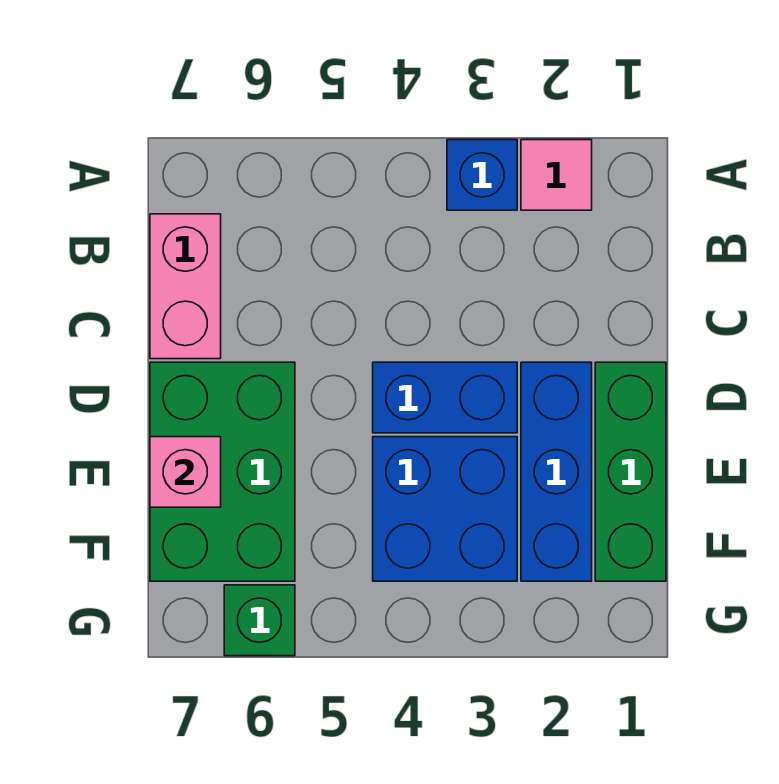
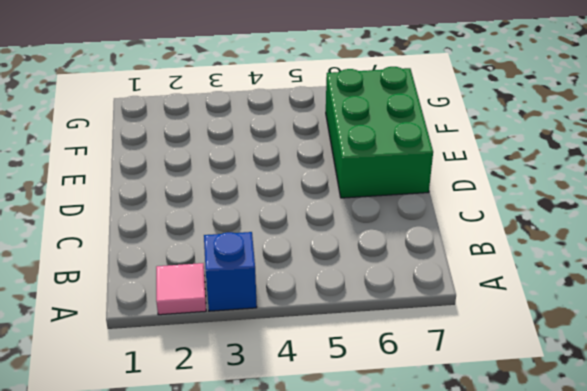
none -> pink brick B7:C7 level 1
none -> green brick D1:F1 level 1

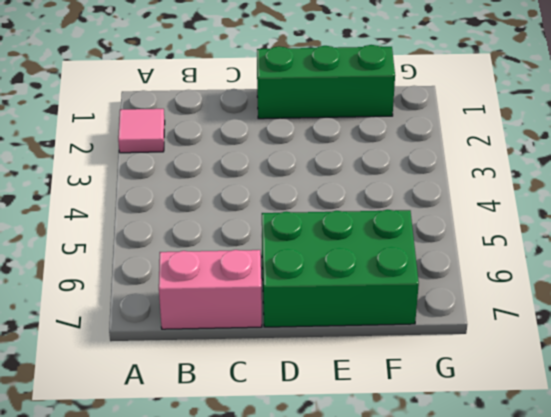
none -> blue brick A3 level 1
none -> blue brick D2:F2 level 1

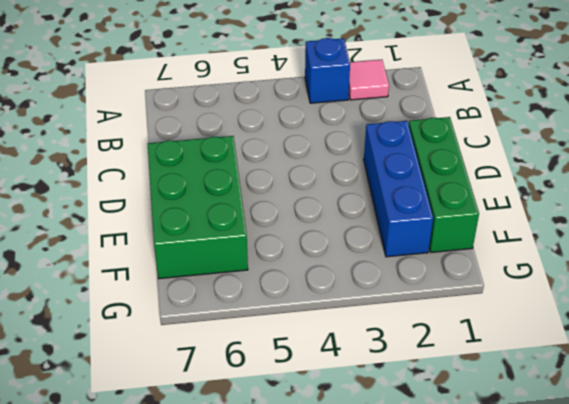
none -> pink brick B7:C7 level 1
none -> blue brick D3:D4 level 1

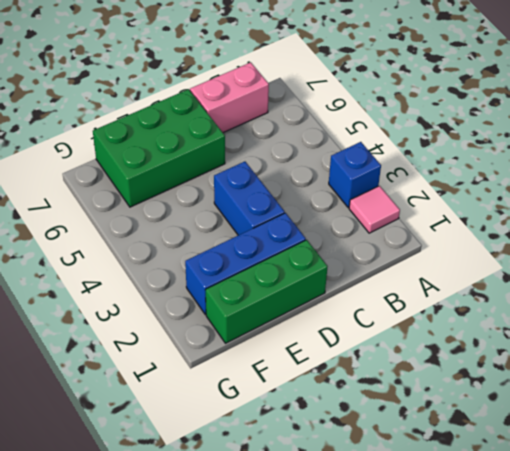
none -> blue brick E3:F4 level 1
none -> green brick G6 level 1

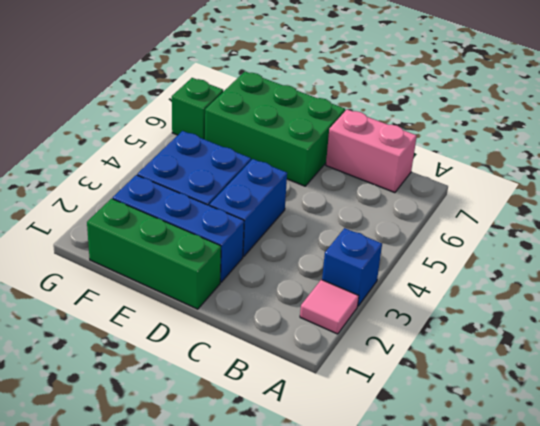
none -> pink brick E7 level 2

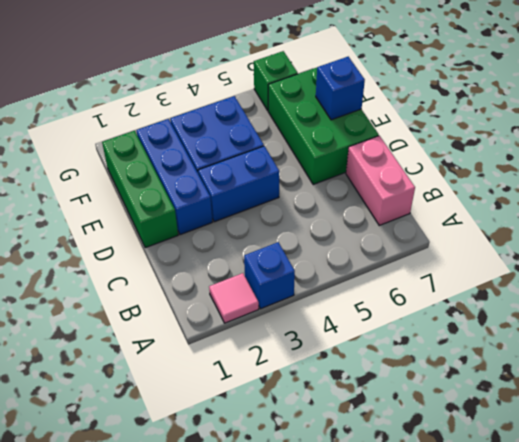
blue brick E7 level 2 -> pink brick E7 level 2

